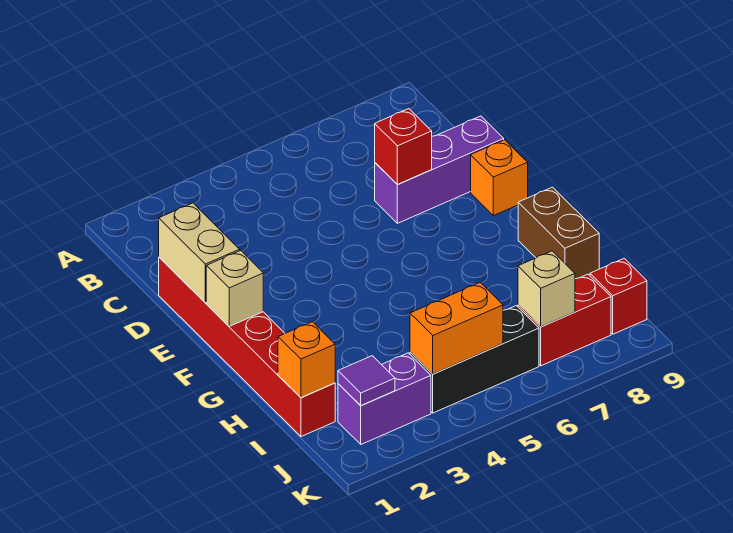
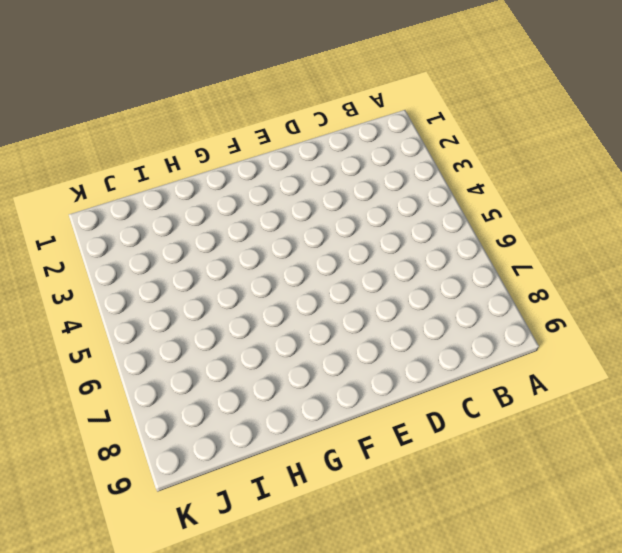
none -> red brick D1:I1 level 1
none -> purple brick D7:D9 level 1
none -> orange brick E9 level 1

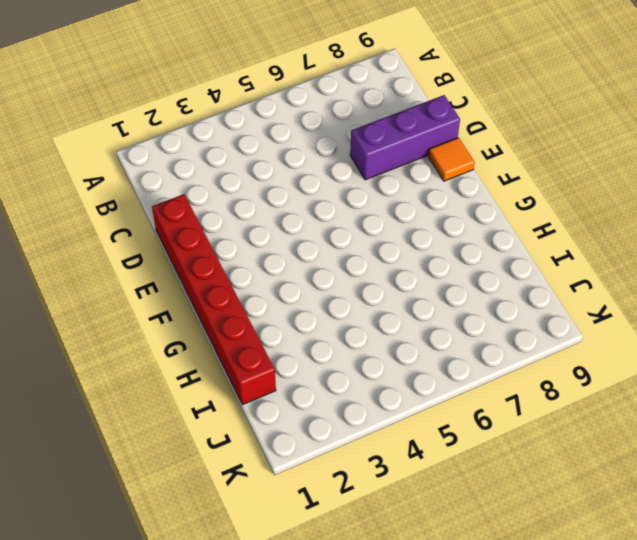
orange tile E9 level 1 -> orange brick E9 level 1
none -> brown brick G9:H9 level 1
none -> purple brick J2:J3 level 1
none -> black brick J4:J6 level 1

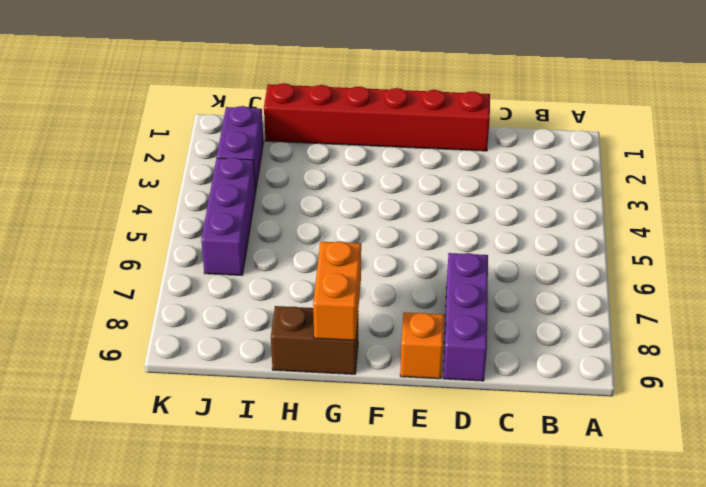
orange brick G8:G9 level 2 -> orange brick J4:J5 level 2
purple brick J4:J6 level 1 -> black brick J4:J6 level 1
none -> red brick J7:J8 level 1
none -> red brick J9 level 1
none -> tan brick D1:E1 level 2

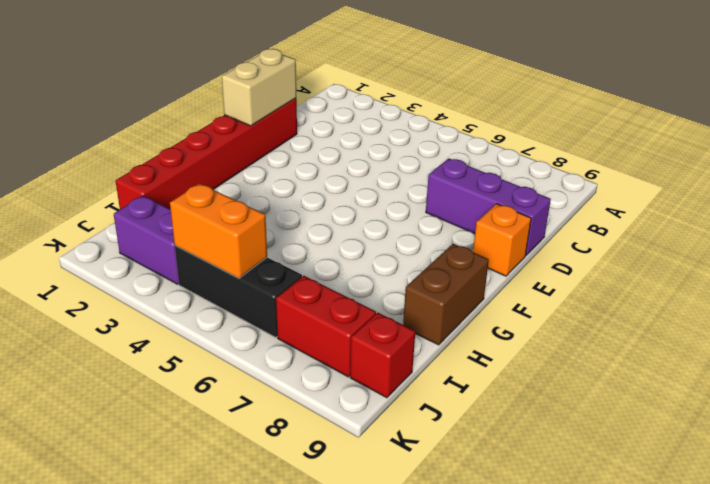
none -> red brick D7 level 2
none -> tan brick F1 level 2
none -> orange brick I1 level 2

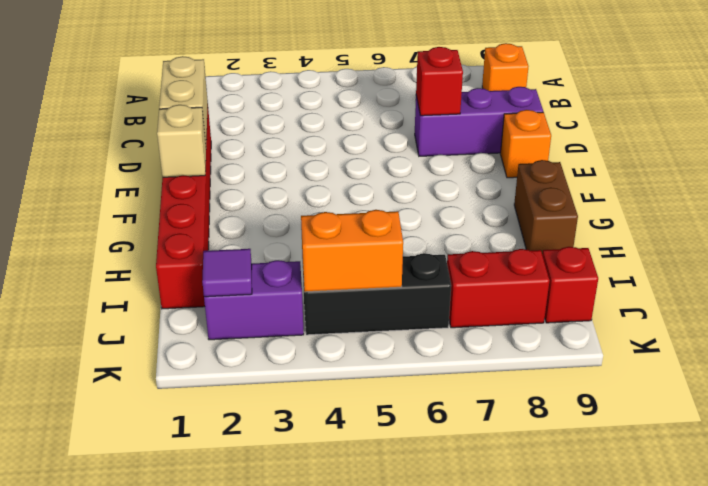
orange brick B9 level 1 -> orange brick I1 level 2
none -> tan brick J7 level 2

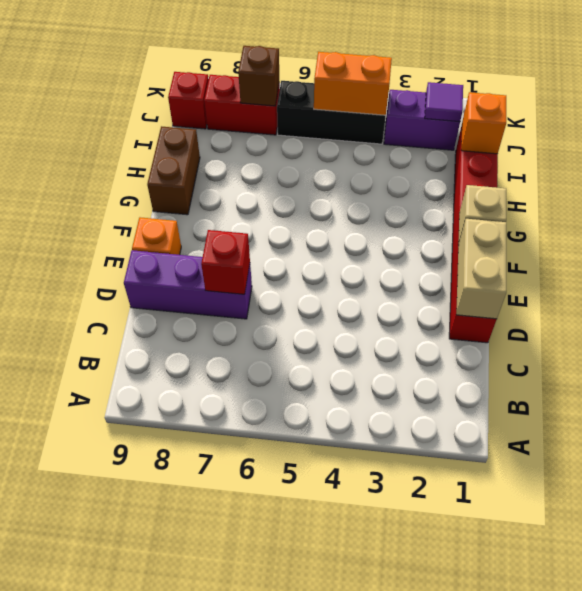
brown brick J7 level 2 -> tan brick J7 level 2

